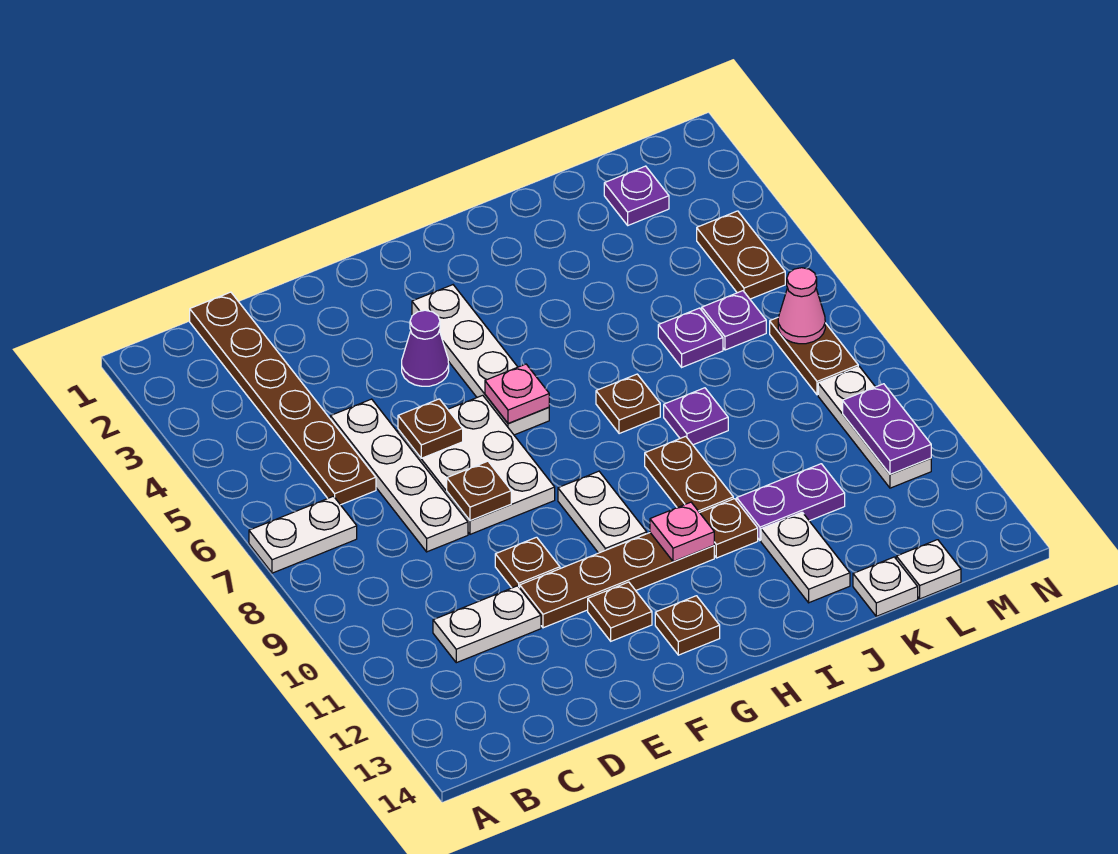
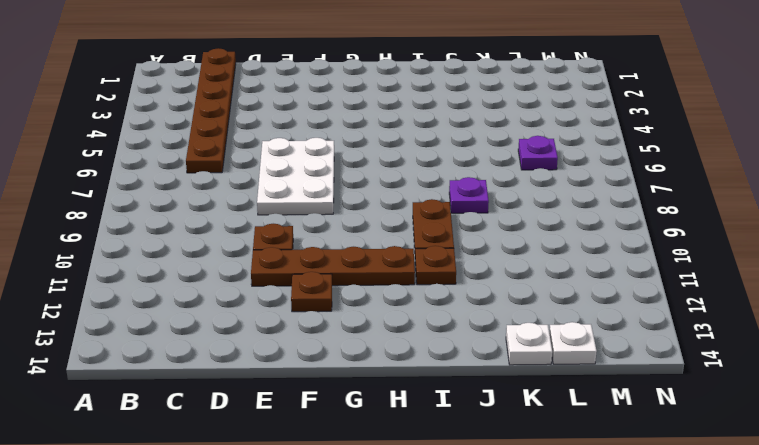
none -> white plate A7:B7 level 1
none -> white plate C11:D11 level 1
none -> white plate D5:D8 level 1
none -> purple cone F4 level 1

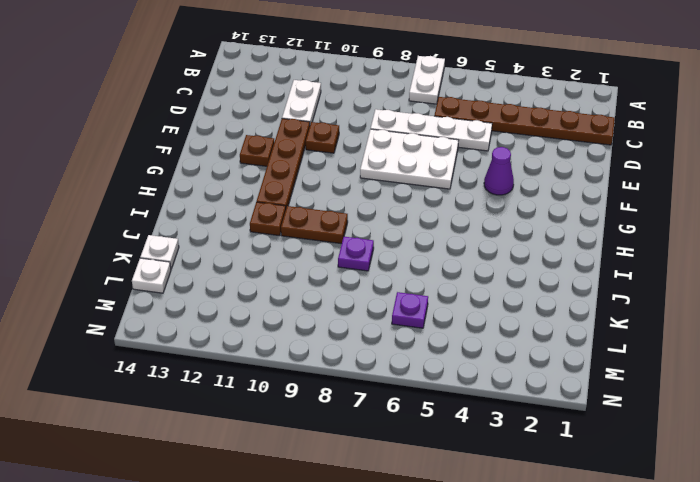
none -> white plate G3:G6 level 1
none -> white plate G9:G10 level 1
none -> brown plate G13 level 1
none -> brown plate I7 level 1

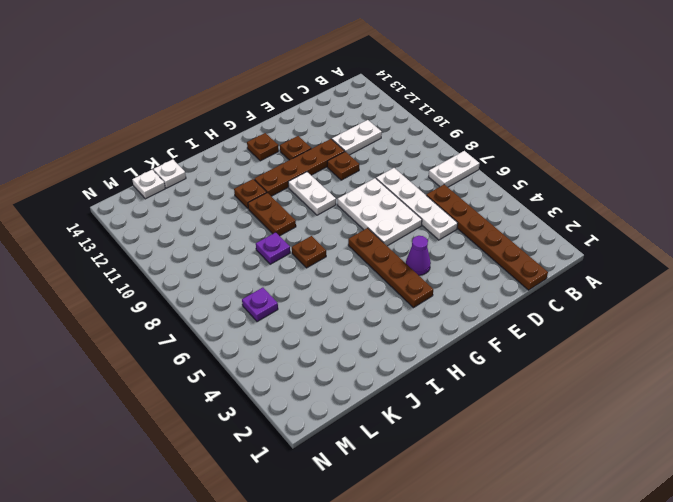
brown plate G3:G6 level 1 -> white plate G3:G6 level 1
none -> purple plate J11:K11 level 1
none -> white plate J12:J13 level 1
none -> purple plate K6 level 1
none -> purple plate L2 level 1

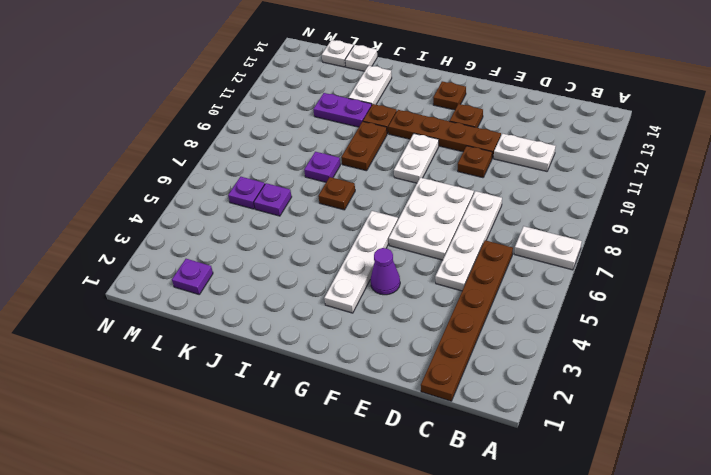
none -> brown plate M4:M5 level 1
none -> brown plate M7:M8 level 1
none -> white plate M9:M11 level 1
none -> brown plate E6 level 2

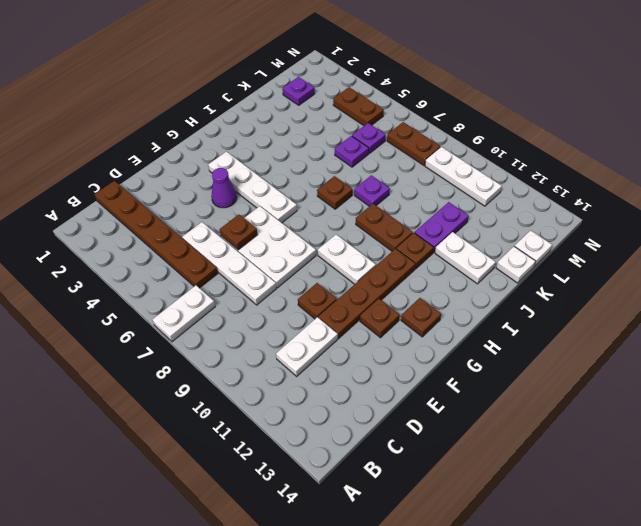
none -> brown plate E8 level 2
none -> pink plate G6 level 2
none -> pink plate H11 level 2
none -> pink cone M7 level 2

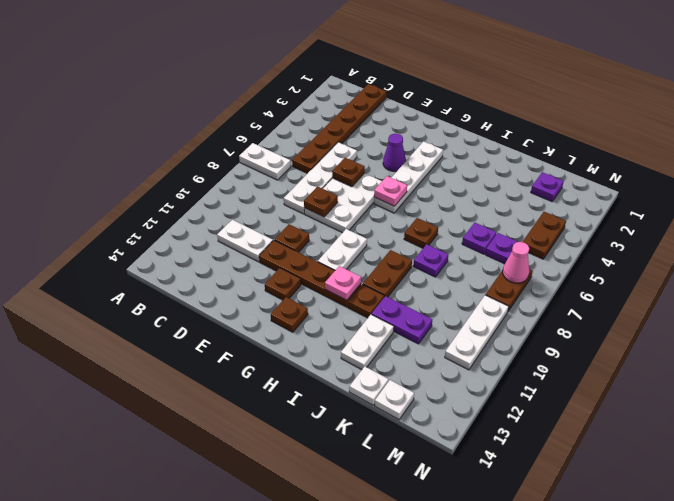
none -> purple plate M10:M11 level 2

